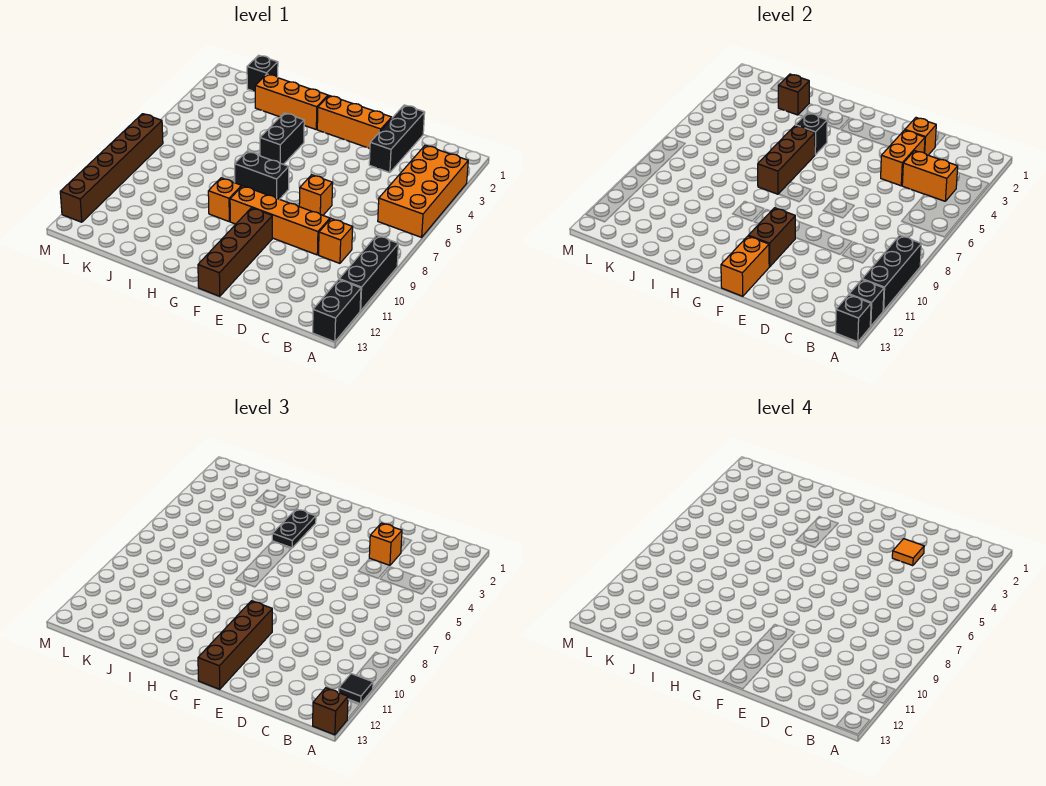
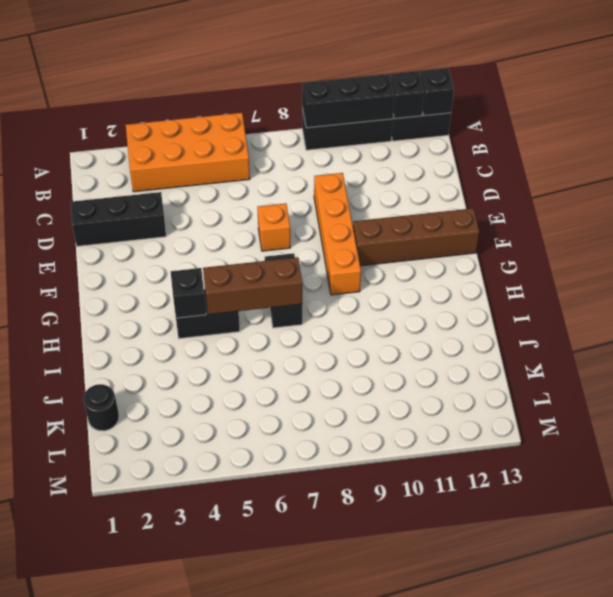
black round brick K1 level 1 -> black brick K1 level 1
none -> orange brick C9 level 1
none -> orange brick E2:G2 level 1
none -> orange brick H2:J2 level 1
none -> orange brick H9 level 1

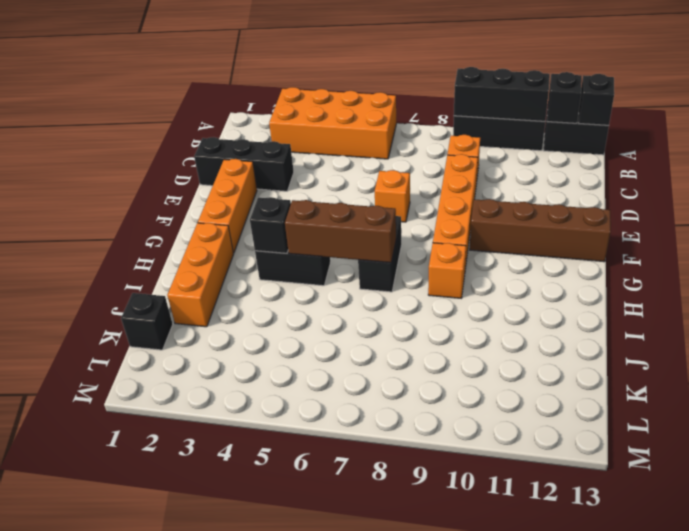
none -> brown brick M7:M12 level 1
none -> orange brick B4:C4 level 2
none -> orange brick D2 level 2
none -> orange brick D3:D4 level 2

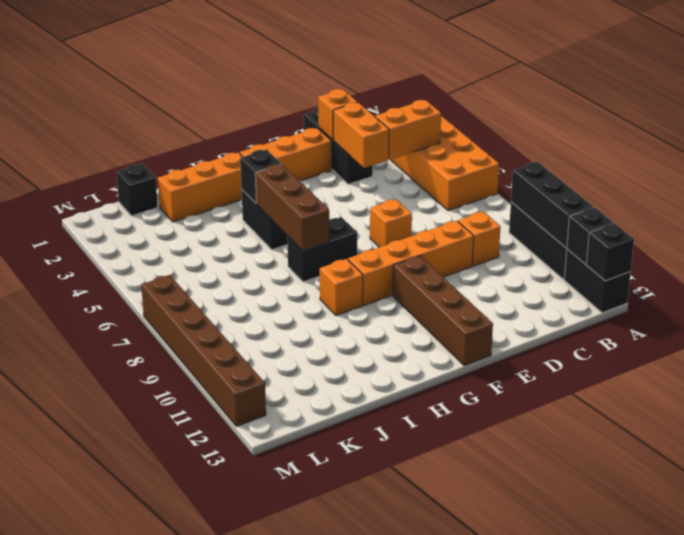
none -> brown brick F10:F11 level 2
none -> orange brick F12:F13 level 2
none -> brown brick J2 level 2
none -> black tile A11 level 3

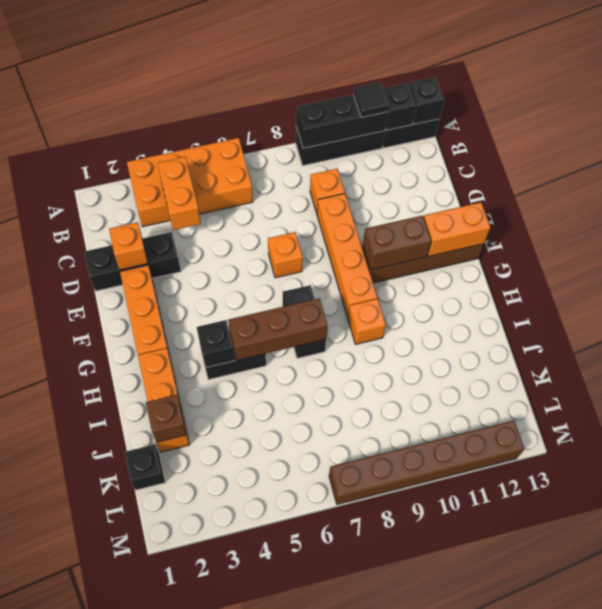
none -> orange brick D3:D4 level 2
none -> brown brick A13 level 3
none -> orange brick D3 level 3
none -> brown brick F10:F13 level 3

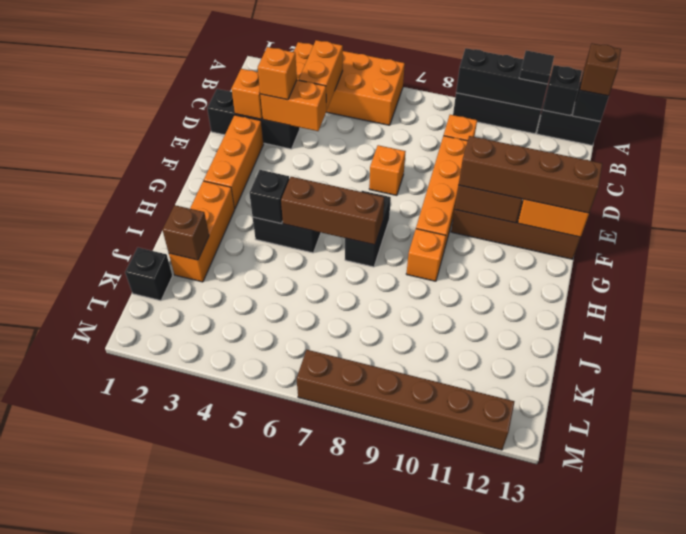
none -> black plate H3:H4 level 3
none -> orange tile D3 level 4

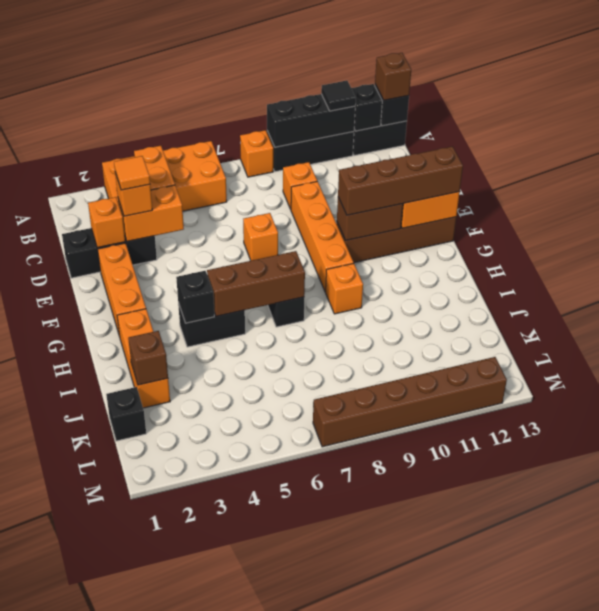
orange brick A8 level 1 -> none
none -> black plate H3:H4 level 3

